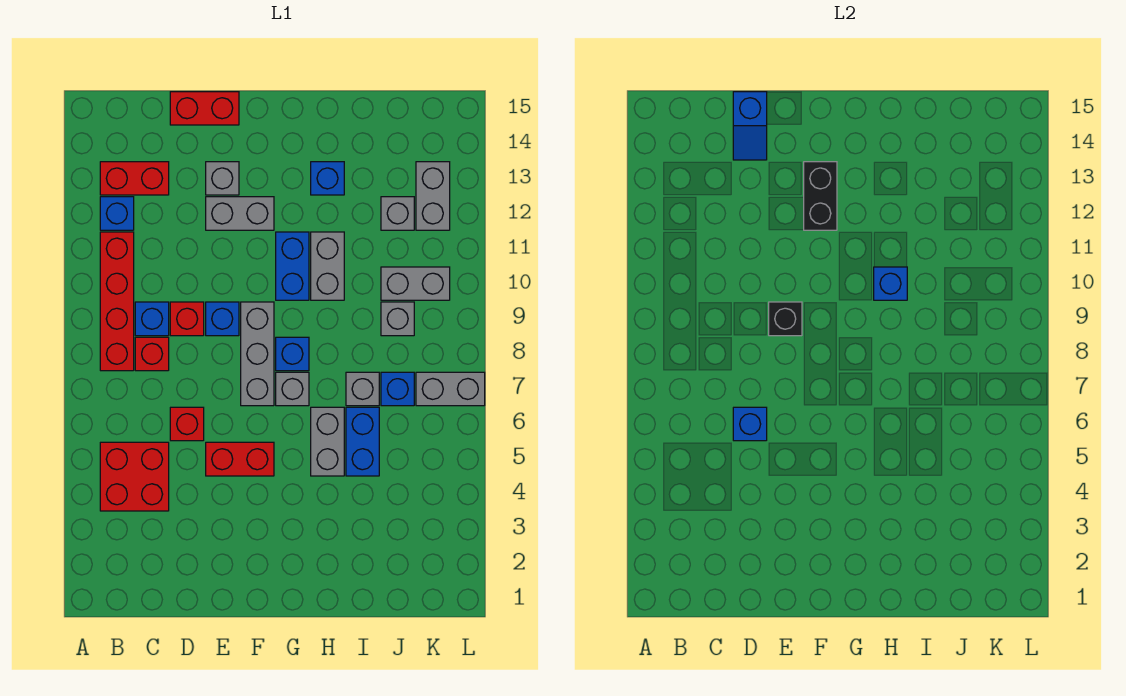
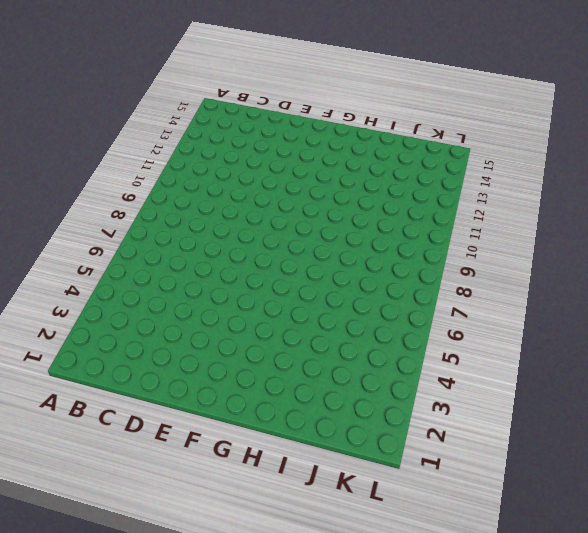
none -> red brick B4:C5 level 1
none -> red brick B8:B11 level 1
none -> blue brick B12 level 1
none -> red brick B13:C13 level 1

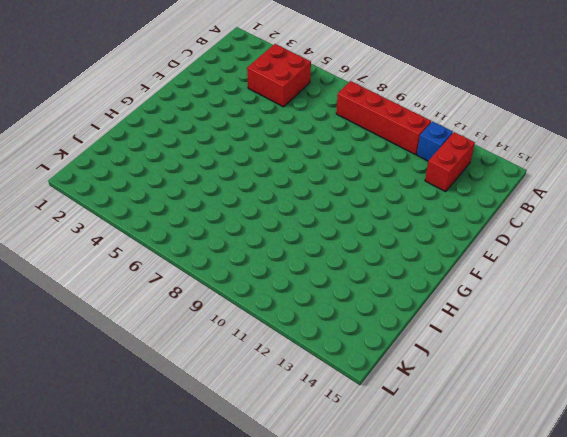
none -> red brick C8 level 1
none -> blue brick C9 level 1
none -> red brick D6 level 1
none -> red brick D9 level 1

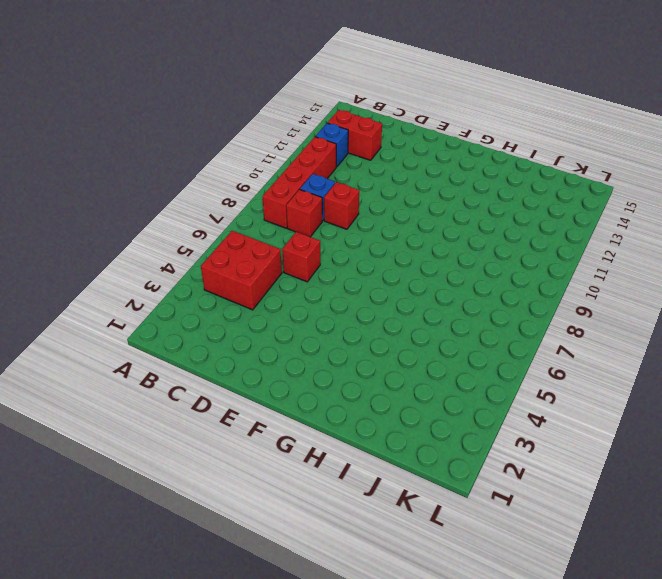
none -> red brick D15:E15 level 1
none -> red brick E5:F5 level 1
none -> blue brick E9 level 1
none -> grey brick E12:F12 level 1

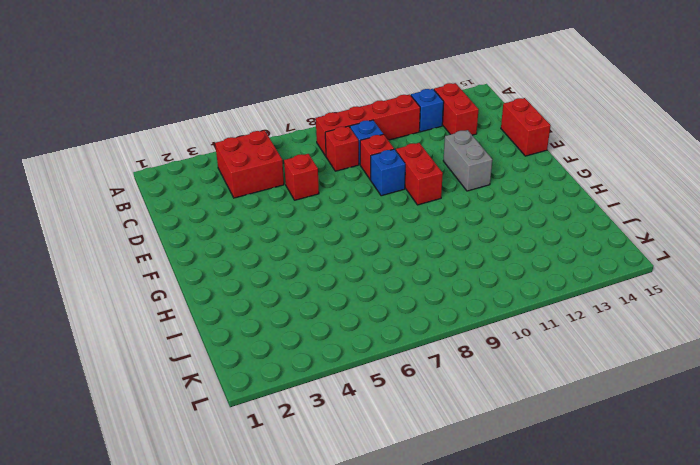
red brick E10:F10 level 1 -> red brick E5:F5 level 1
none -> grey brick E13 level 1
none -> grey brick F7:F9 level 1
none -> grey brick G7 level 1
none -> blue brick G8 level 1

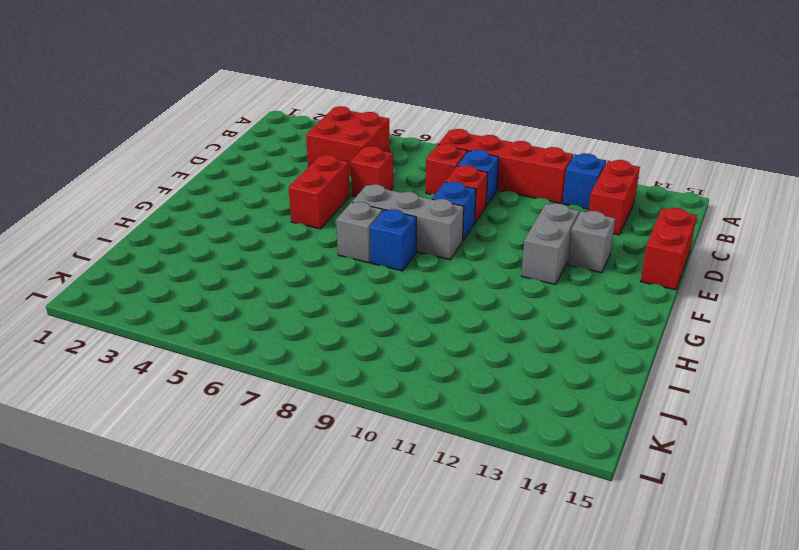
none -> blue brick G10:G11 level 1
none -> grey brick H5:H6 level 1
none -> grey brick H10:H11 level 1
none -> blue brick H13 level 1

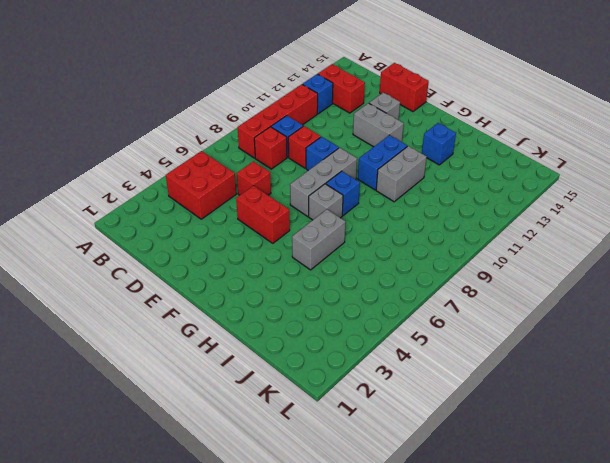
none -> blue brick I5:I6 level 1
none -> grey brick I7 level 1
none -> blue brick J7 level 1
none -> grey brick J9 level 1

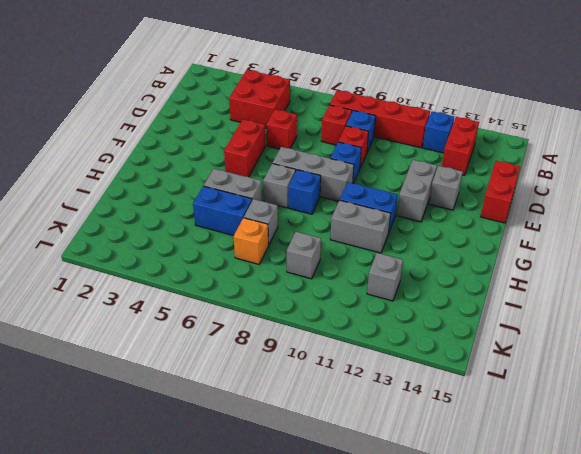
orange brick J7 level 1 -> blue brick J7 level 1
none -> blue brick H13 level 1
none -> grey brick J10:K10 level 1
none -> grey brick K7:L7 level 1
none -> grey brick K12:K13 level 1

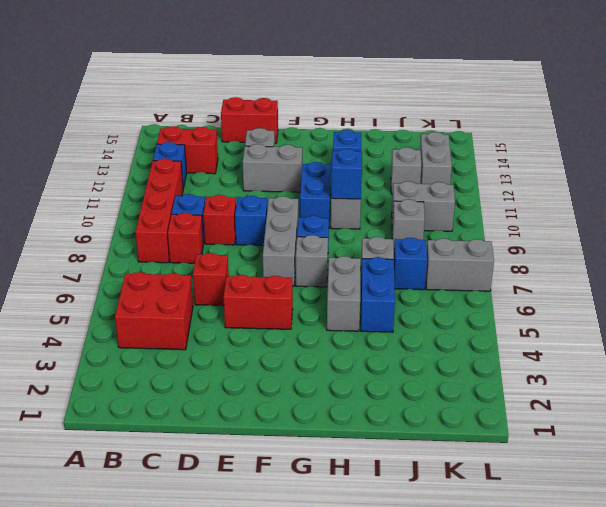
none -> blue brick D6 level 2
none -> blue slope D14:D15 level 2 top 15
none -> black brick E9 level 2
none -> black brick F12:F13 level 2

